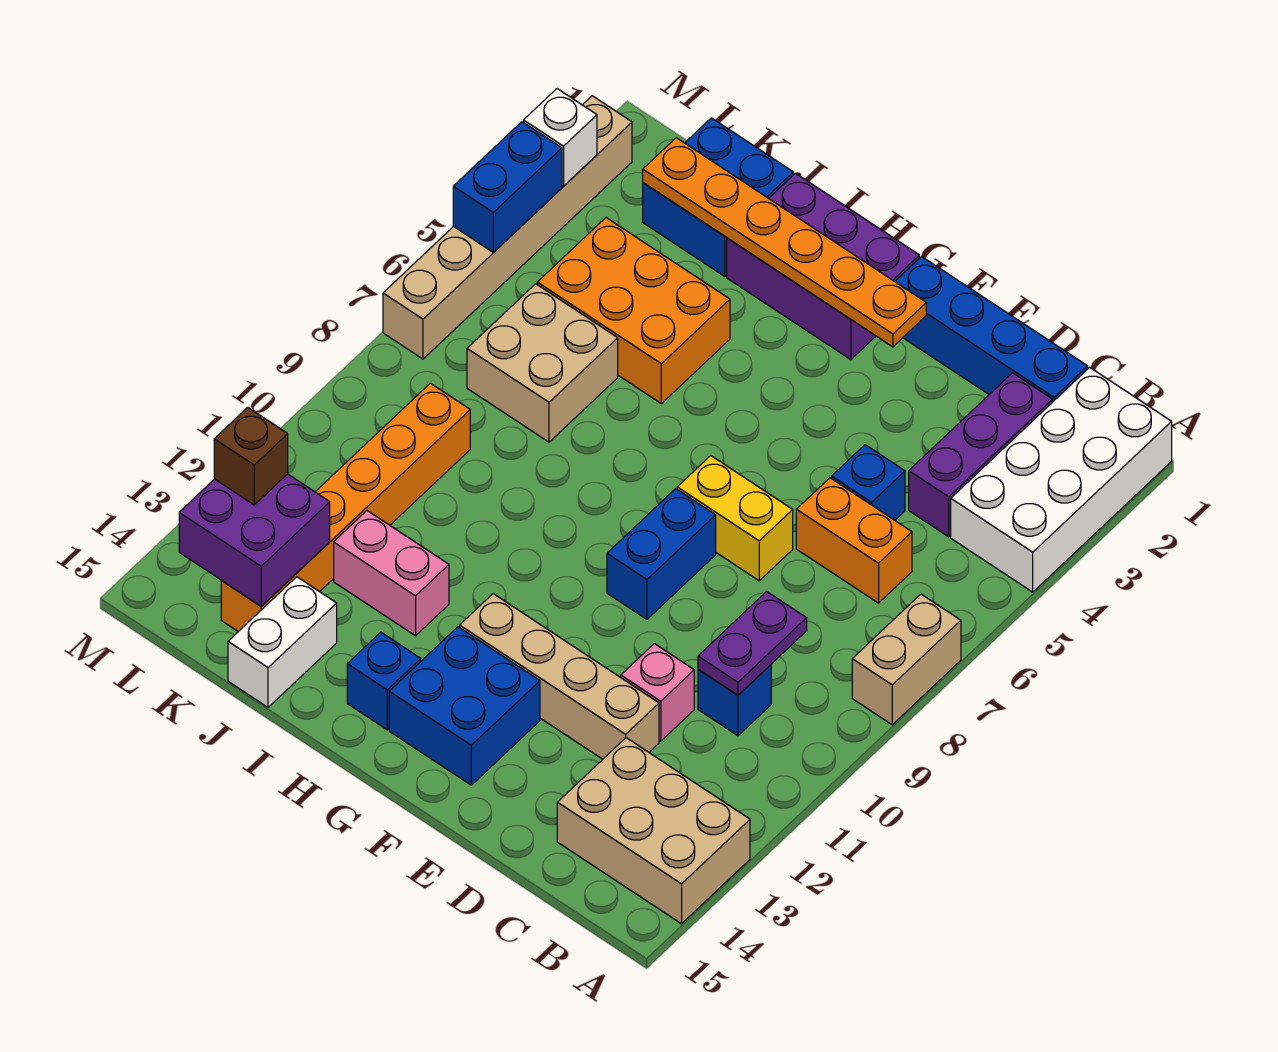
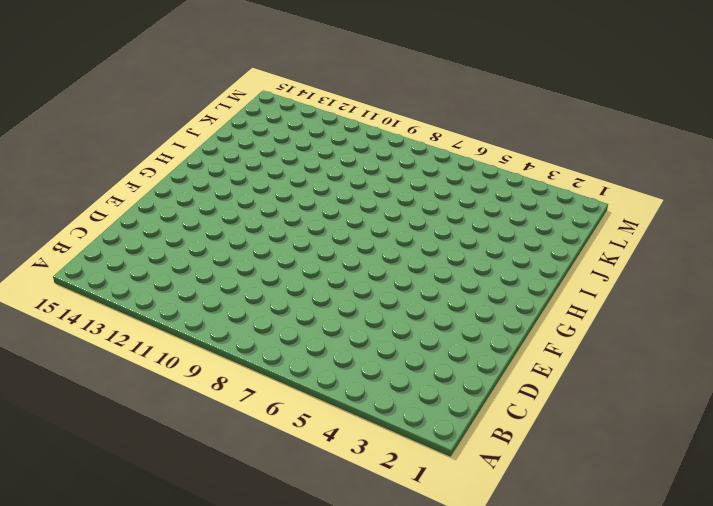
none -> white brick A1:B4 level 1
none -> tan brick A7:A8 level 1
none -> tan brick A13:C14 level 1

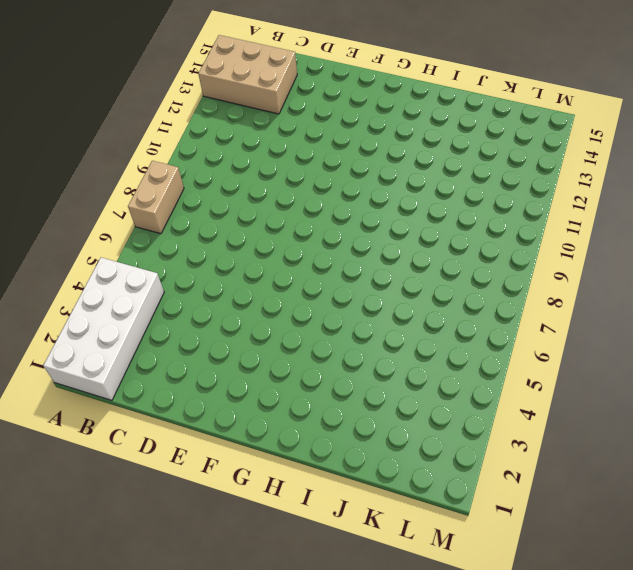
none -> blue brick C1:F1 level 1
none -> purple brick C2:C4 level 1
none -> orange brick C6:D6 level 1

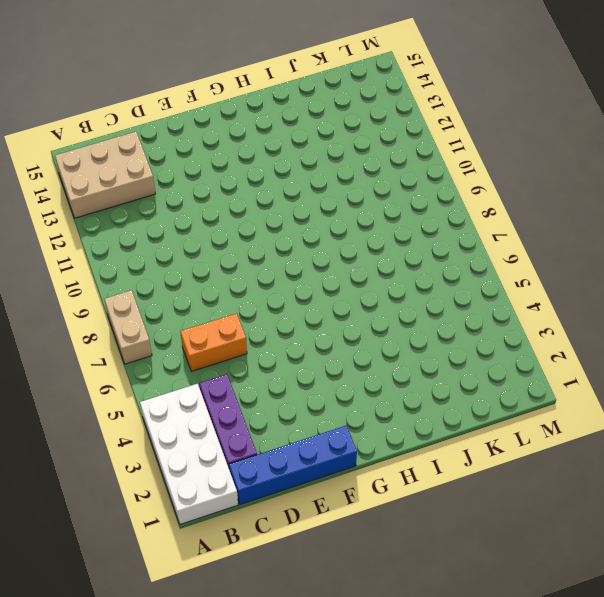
none -> blue brick C10 level 1
none -> blue brick D5 level 1
none -> pink brick D11 level 1

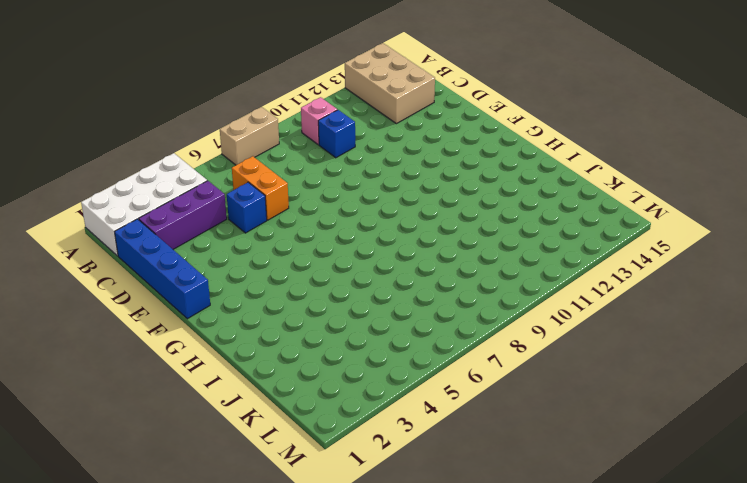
pink brick B10 level 1 -> pink brick D11 level 1
none -> tan brick D12:G12 level 1
none -> yellow brick E7:F7 level 1
none -> blue brick F8:F9 level 1

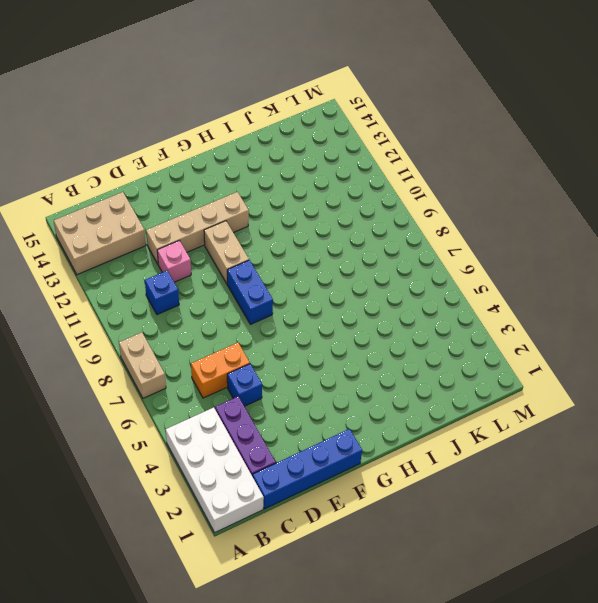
tan brick F10:F11 level 1 -> none
none -> yellow brick E7:F7 level 1
none -> blue brick F13:G14 level 1
none -> purple brick G1:I2 level 1

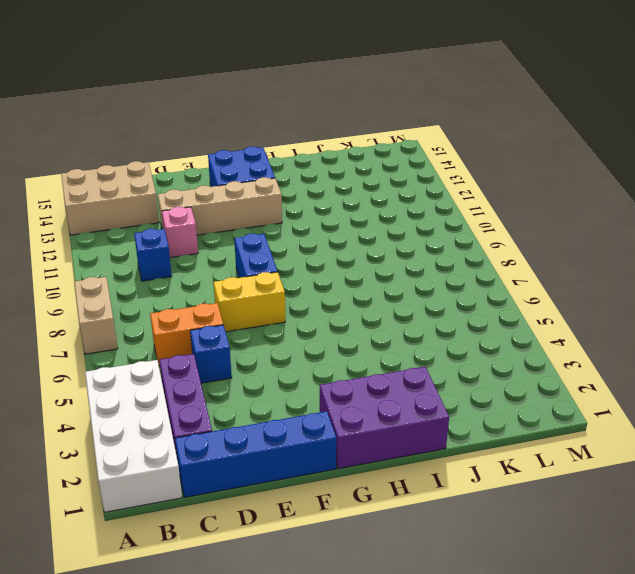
none -> blue brick H14 level 1
none -> orange brick I4:K5 level 1
none -> pink brick I12:J12 level 1

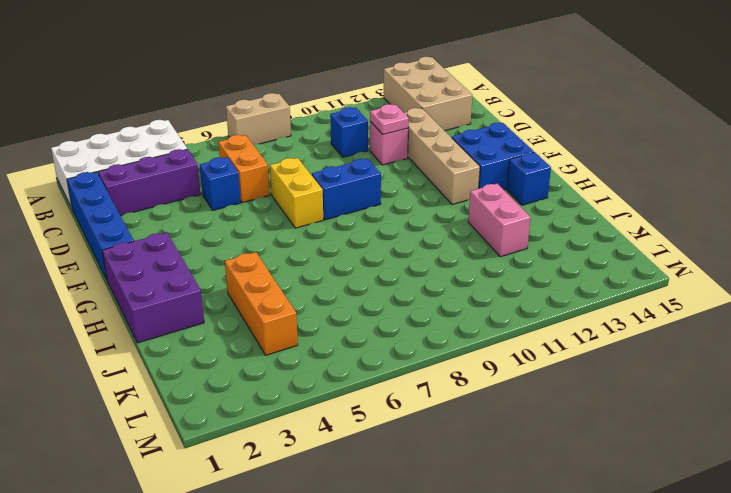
pink plate D11 level 2 -> none
orange brick I4:K4 level 1 -> orange brick I4:K5 level 1
none -> blue brick J1:K2 level 1
none -> tan brick J6:K7 level 1
none -> white brick J14:J15 level 1

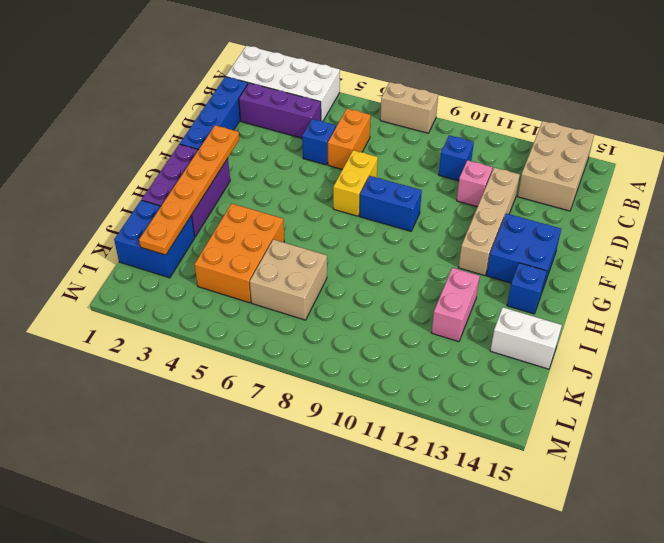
none -> orange brick K9:K14 level 1
none -> tan brick M2:M7 level 1
none -> purple plate C9:C10 level 2

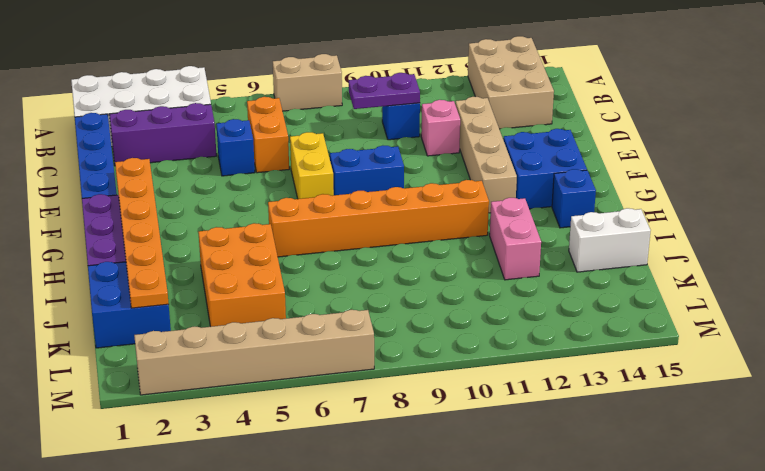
orange brick H6:H11 level 1 -> orange brick K9:K14 level 1
none -> tan brick J6:K7 level 1
none -> purple brick K13:L14 level 2
none -> white brick M3 level 2

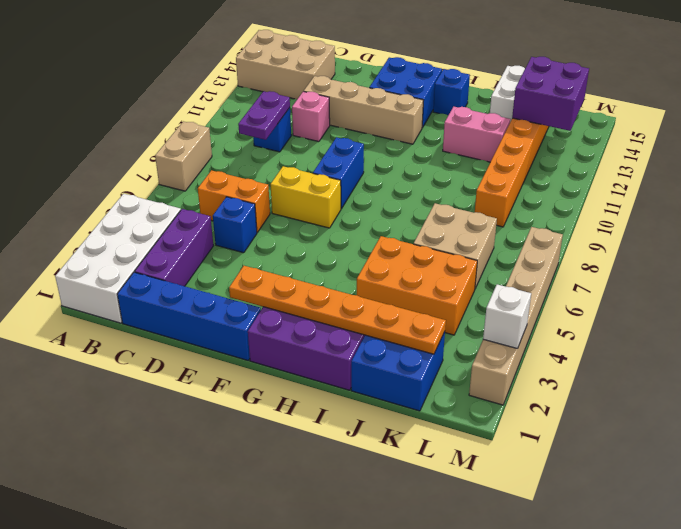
none -> blue brick M4:M5 level 2
none -> brown brick L13 level 3

